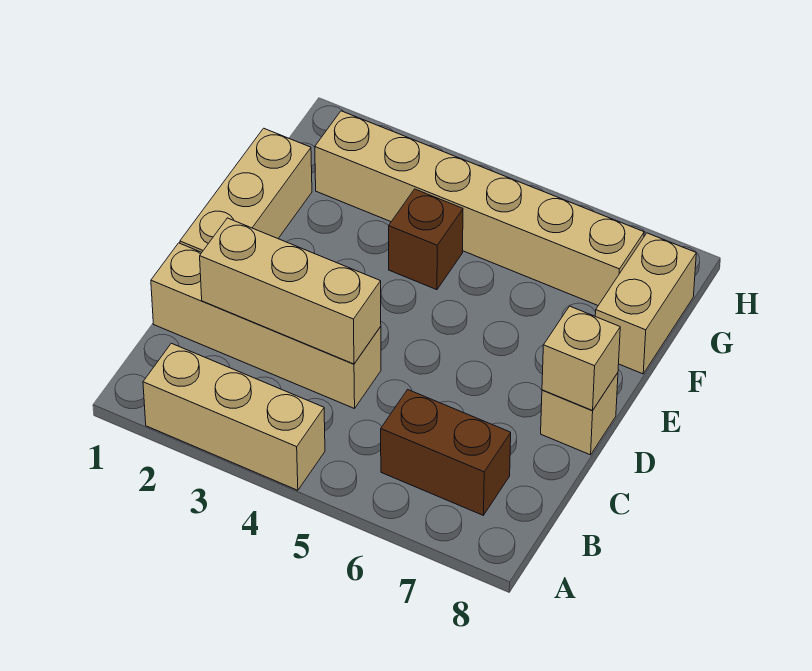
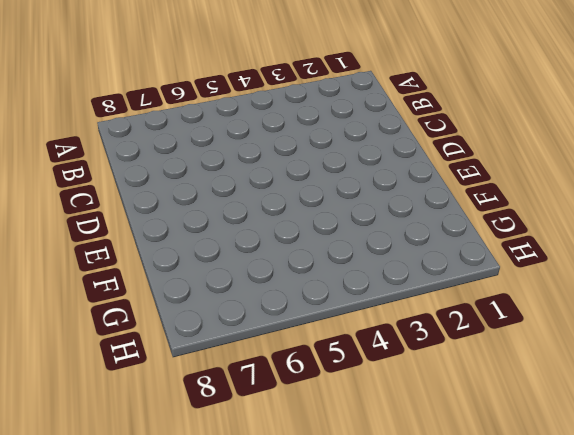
none -> tan brick A2:A4 level 1
none -> brown brick B6:B7 level 1

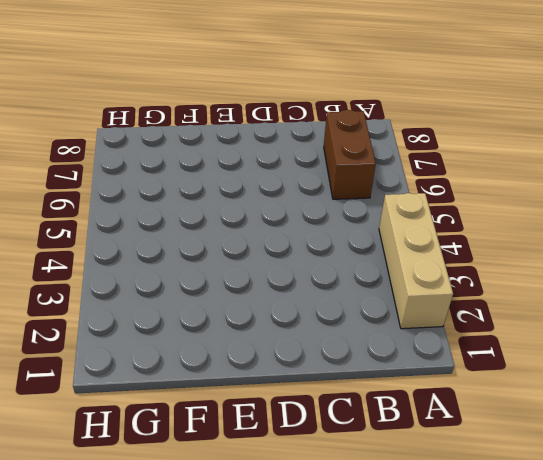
none -> tan brick C1:C4 level 1
none -> tan brick D1:F1 level 1

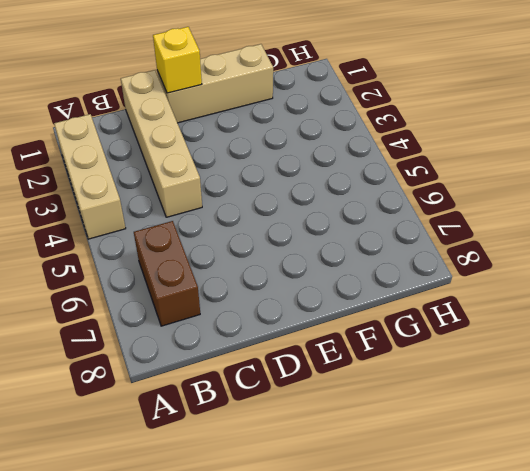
yellow brick D1 level 2 -> none
none -> tan brick D8 level 1
none -> brown brick F4 level 1

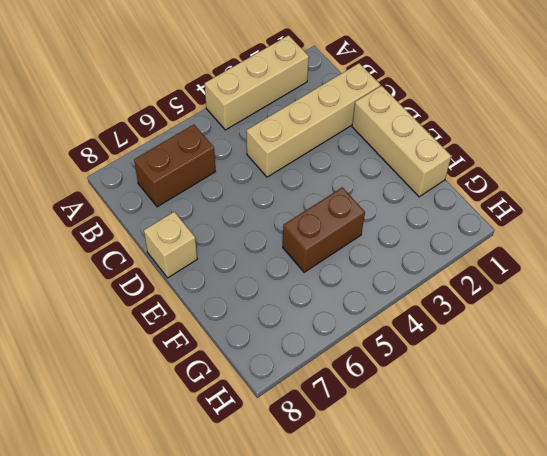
brown brick F4:F5 level 1 -> brown brick F4 level 1
none -> tan brick F8:G8 level 1
none -> tan brick G2:G7 level 1

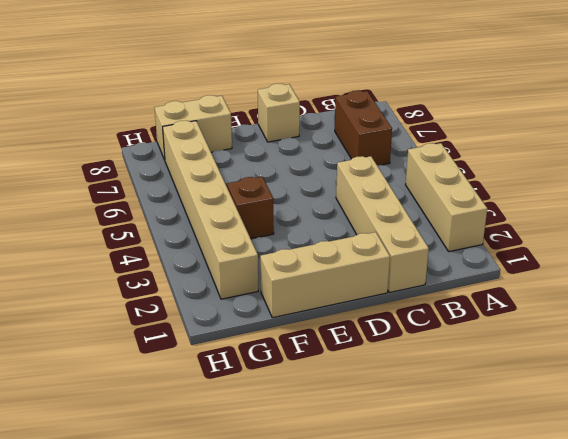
none -> tan brick C2:C4 level 2
none -> tan brick D8 level 2

